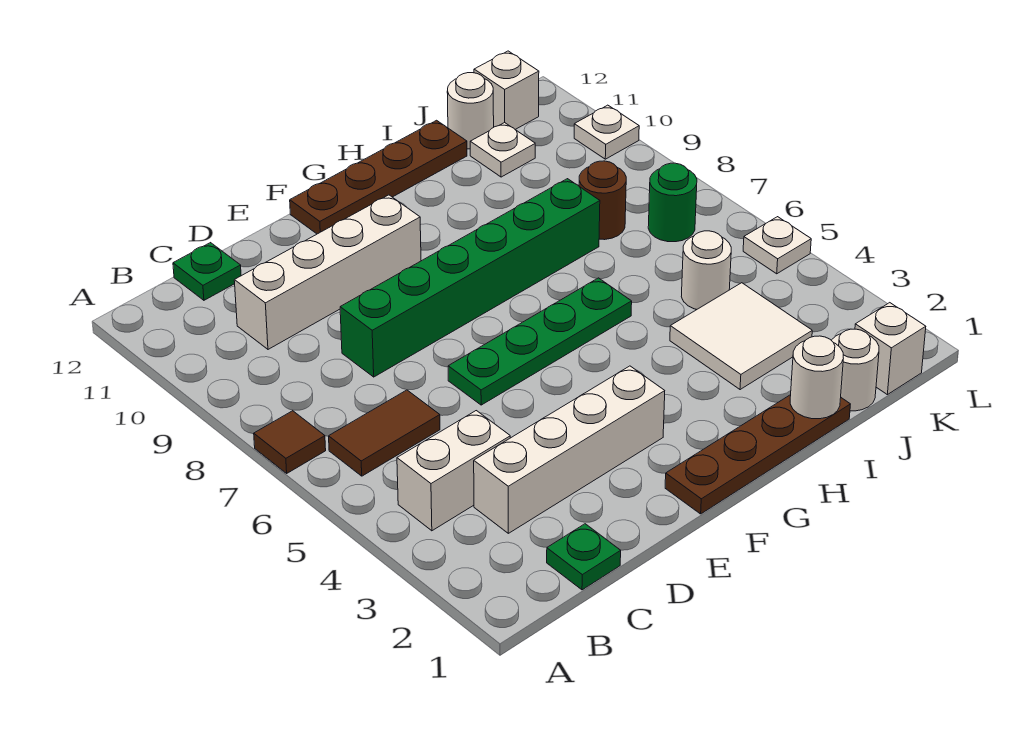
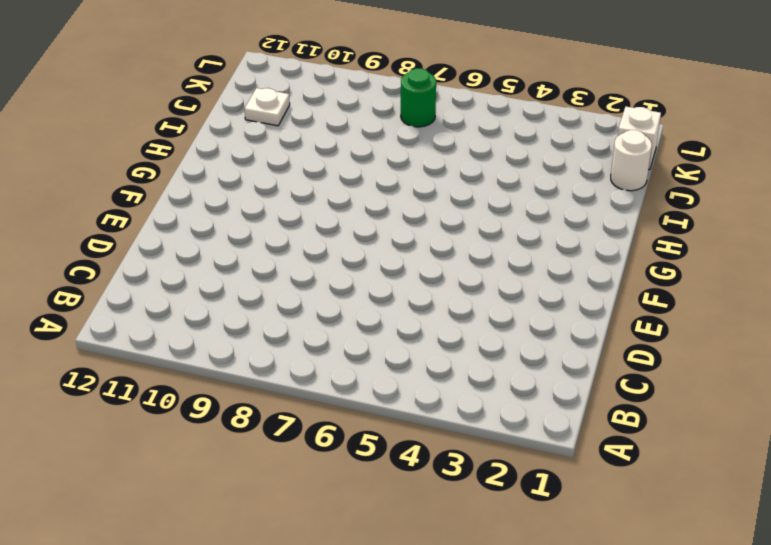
none -> brown tile A7 level 1
none -> white brick B4:C4 level 1
none -> brown tile B6:C6 level 1

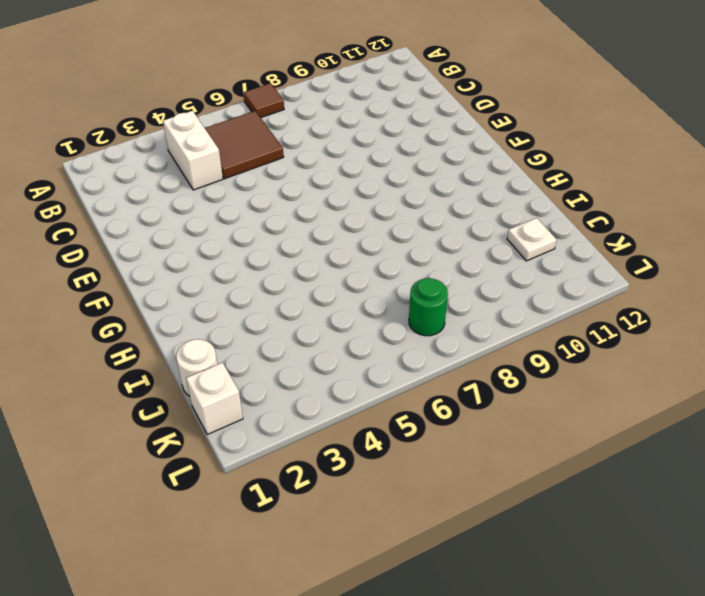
brown tile B5:C6 level 1 -> brown tile B6:C6 level 1
none -> green plate C1 level 1
none -> white brick C3:F3 level 1
none -> white brick C10:F10 level 1

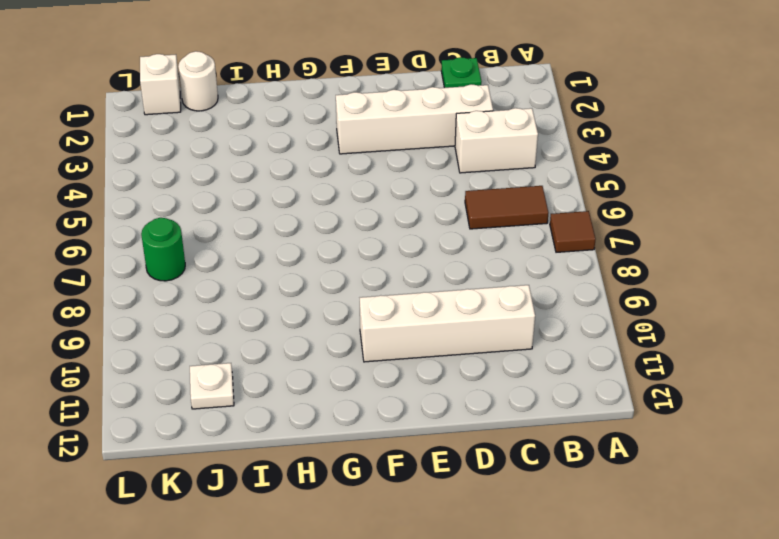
none -> green plate C12 level 1
none -> green brick D8:I8 level 1
none -> green plate E6:H6 level 1

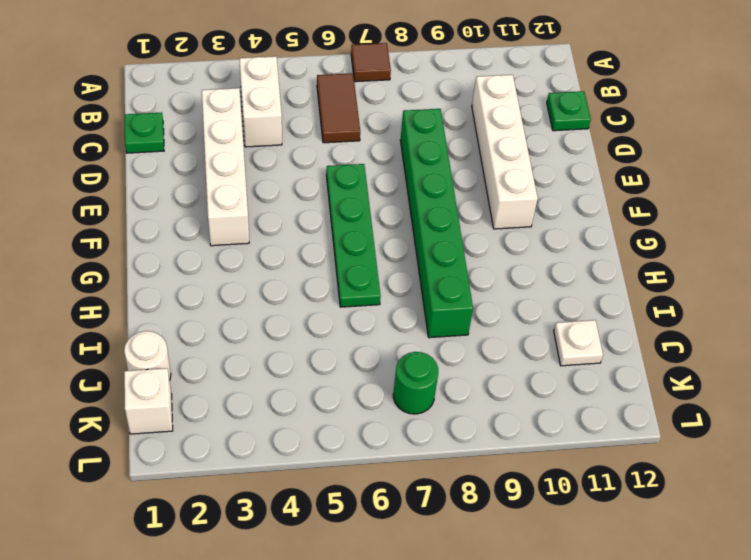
none -> brown plate F1:I1 level 1
none -> brown plate F12:I12 level 1
none -> white tile I3:J4 level 1

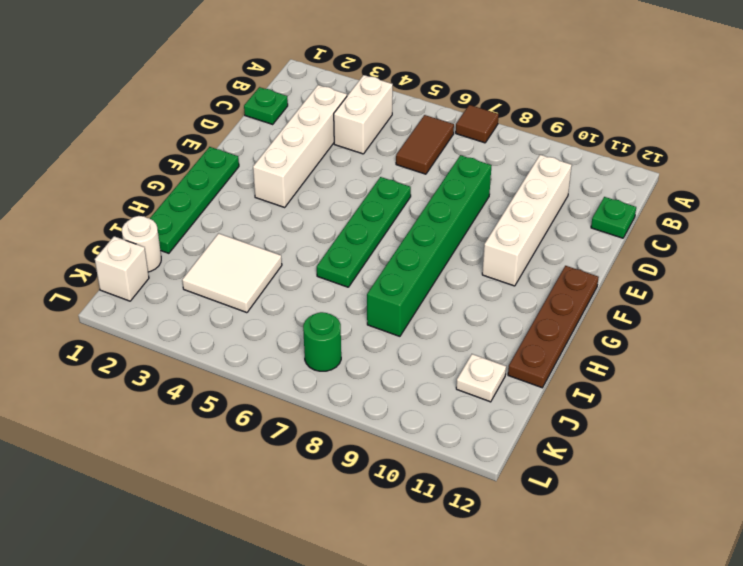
green plate F1:I1 level 1 -> brown plate F1:I1 level 1
none -> white round brick J5 level 1
none -> brown round brick J8 level 1
none -> white round brick J12 level 1

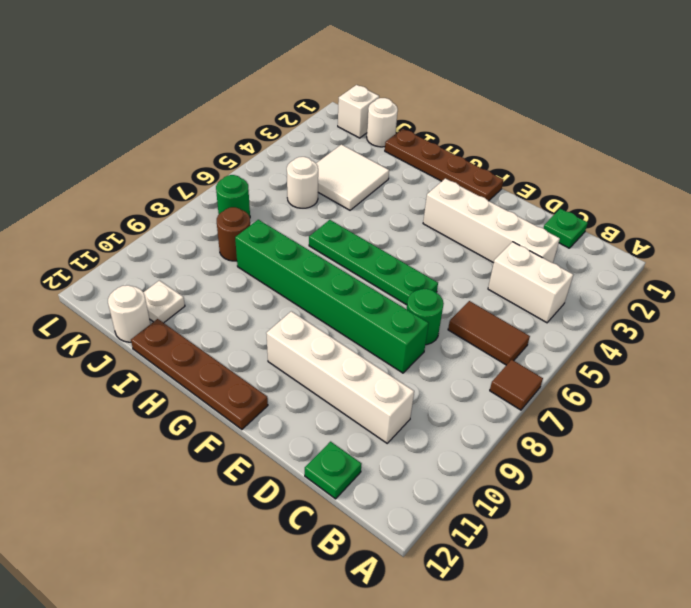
green round brick D7 level 1 -> none
none -> white brick K12 level 1
none -> white plate L5 level 1
none -> white plate L10 level 1

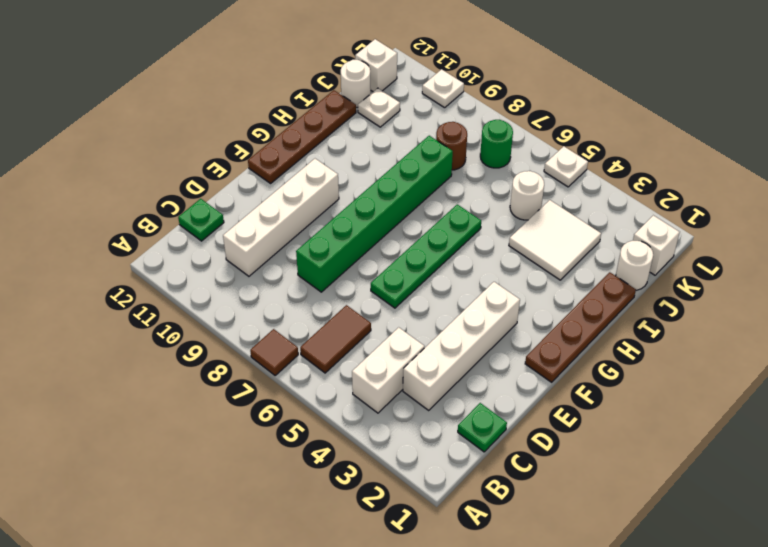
none -> white round brick I1 level 2

